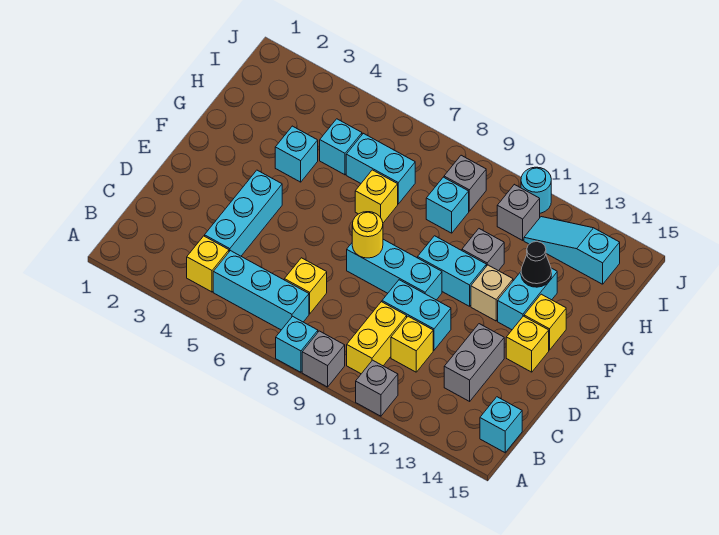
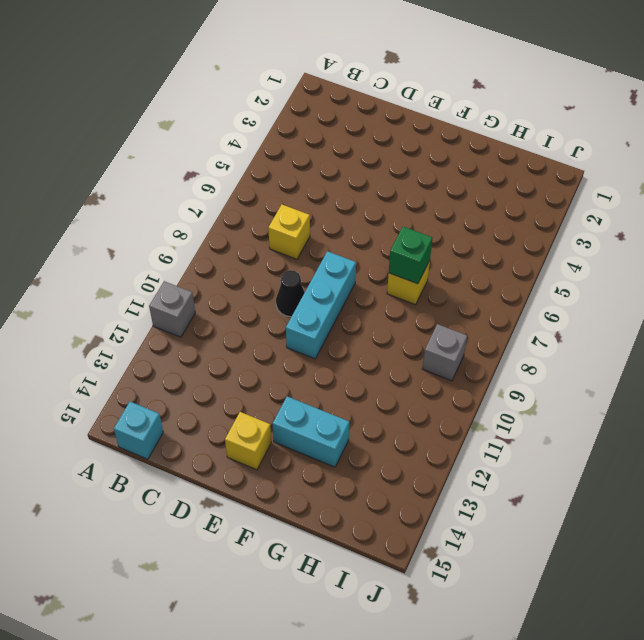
black cone D9 level 1 -> black cone G13 level 2
green brick G7 level 2 -> none
none -> cyan brick A8 level 1
none -> grey brick A9 level 1
none -> yellow brick B4 level 1
none -> cyan brick B5:B7 level 1

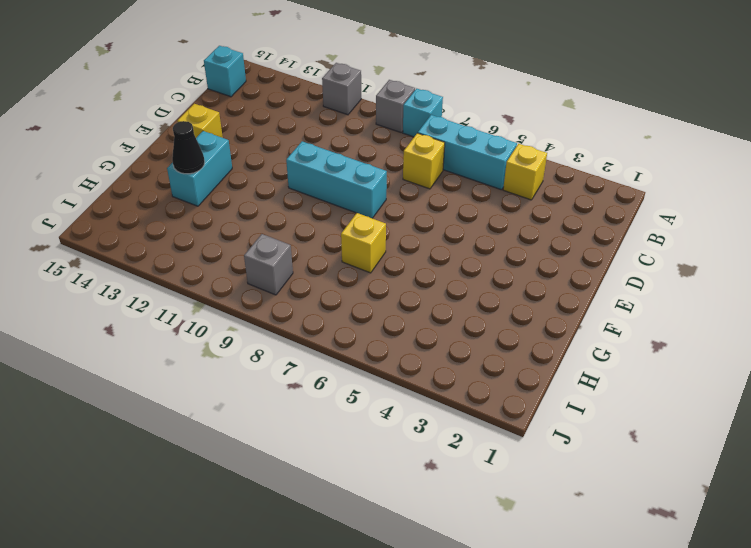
none -> yellow brick B10:C10 level 1
none -> cyan brick C4:E4 level 1
none -> yellow brick C11 level 1
none -> grey brick C13:D13 level 1

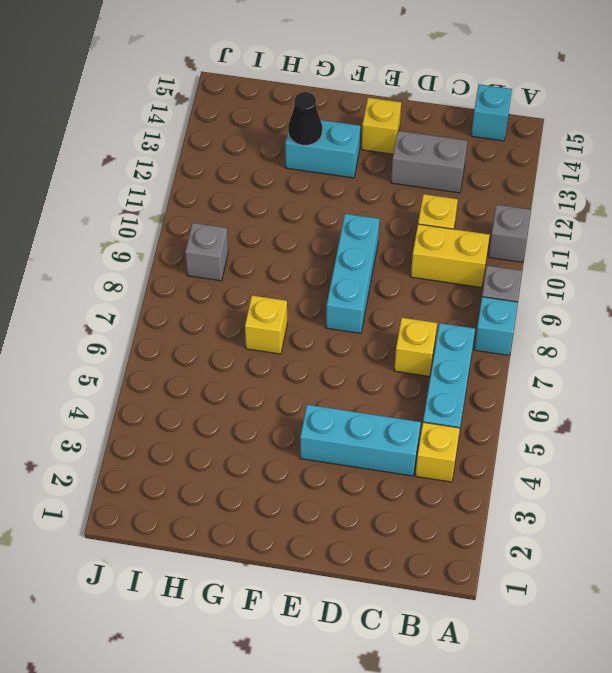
none -> cyan brick D10:D11 level 1
none -> cyan brick F10:F11 level 1
none -> tan brick F12 level 1
none -> yellow brick F14 level 1

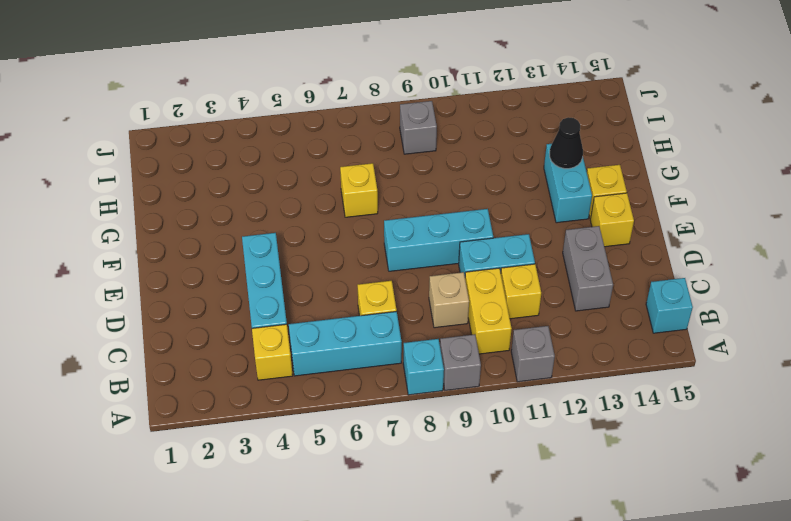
tan brick C9 level 1 -> tan brick F12 level 1
none -> cyan brick F10:F11 level 1
none -> cyan brick G4 level 1
none -> grey brick G11 level 1
none -> cyan brick H5 level 1

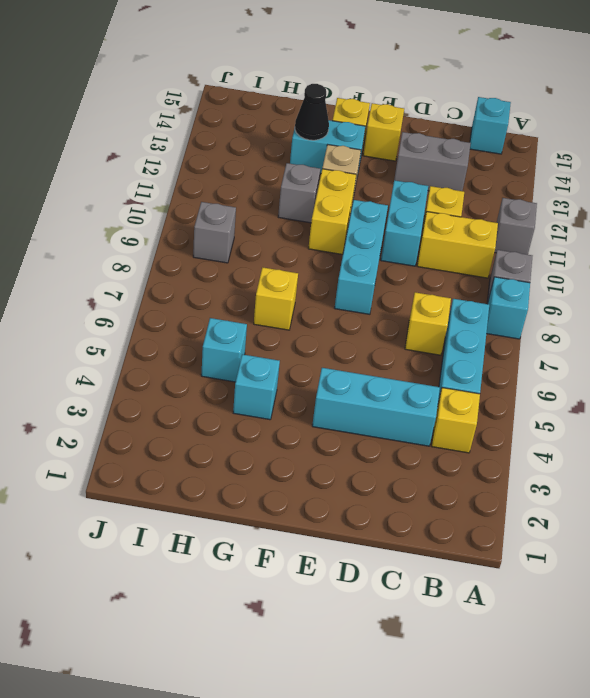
yellow brick F10:F11 level 1 -> cyan brick F10:F11 level 1
none -> cyan brick H6:H7 level 1
none -> cyan brick H9 level 1
none -> grey brick I11 level 1
none -> cyan slope I12:I14 level 1 top 14

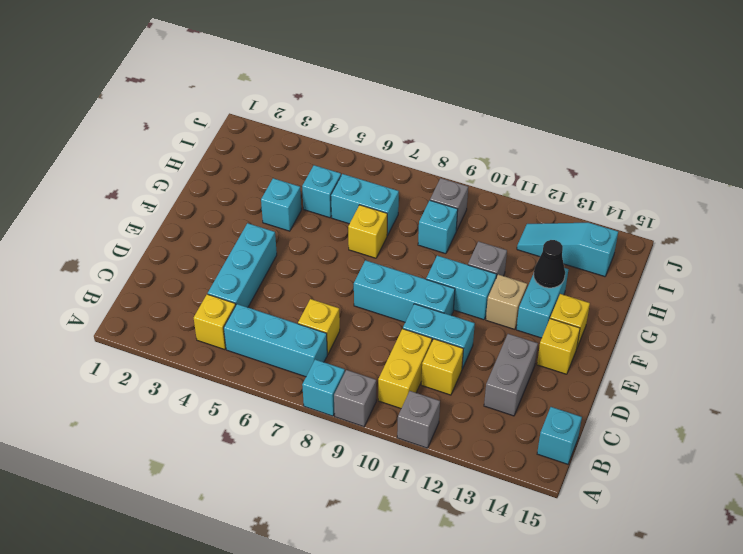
none -> grey brick I11 level 1
none -> cyan round brick J11 level 1
none -> yellow round brick E8 level 2

